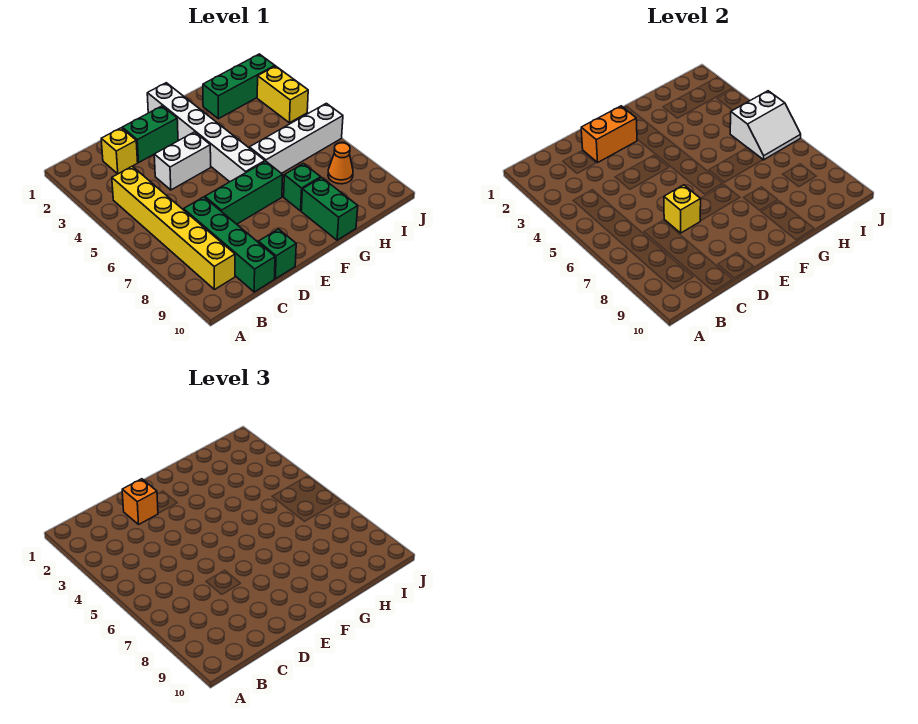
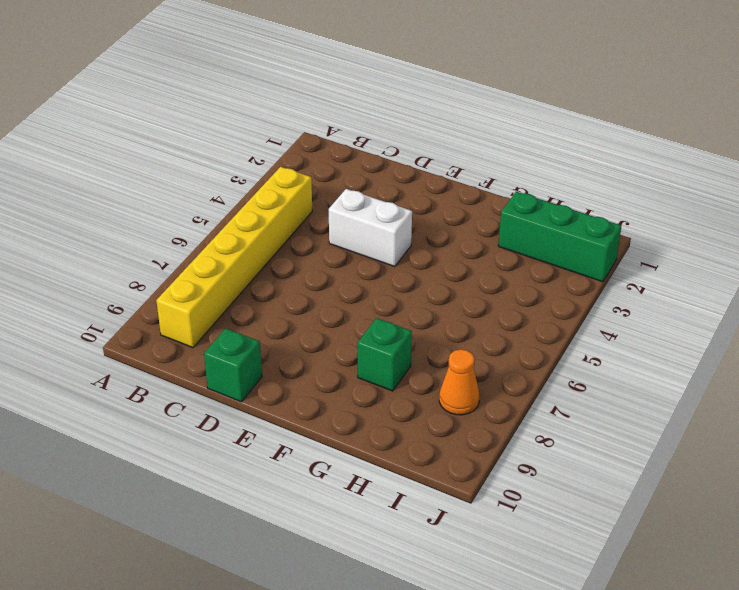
none -> yellow brick C2 level 1
none -> green brick C7:C10 level 1
none -> green brick D2:E2 level 1

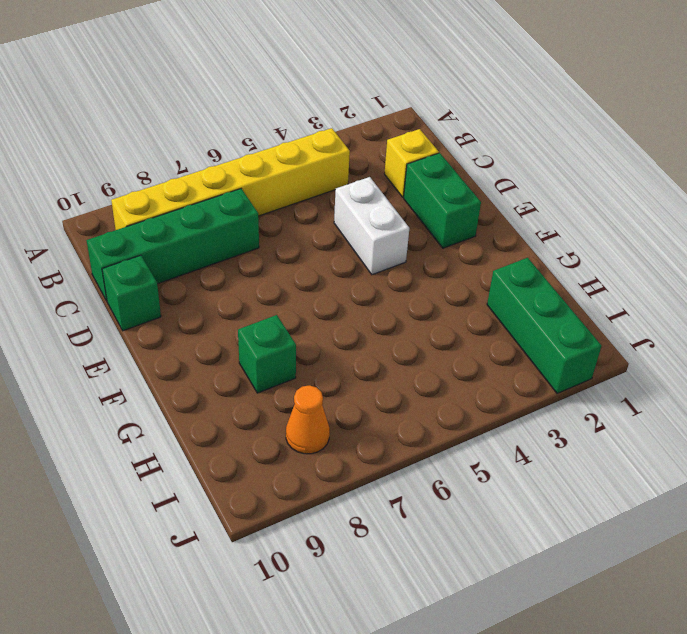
none -> green brick D7:F7 level 1
none -> white brick F1:F6 level 1
none -> white brick G6:J6 level 1

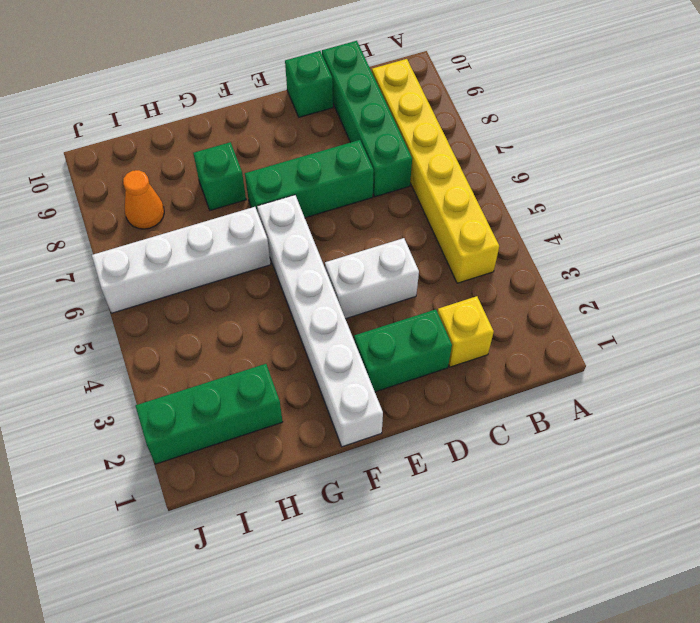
none -> green brick G9:G10 level 1
none -> yellow brick J3:J4 level 1
none -> orange brick D2:E2 level 2

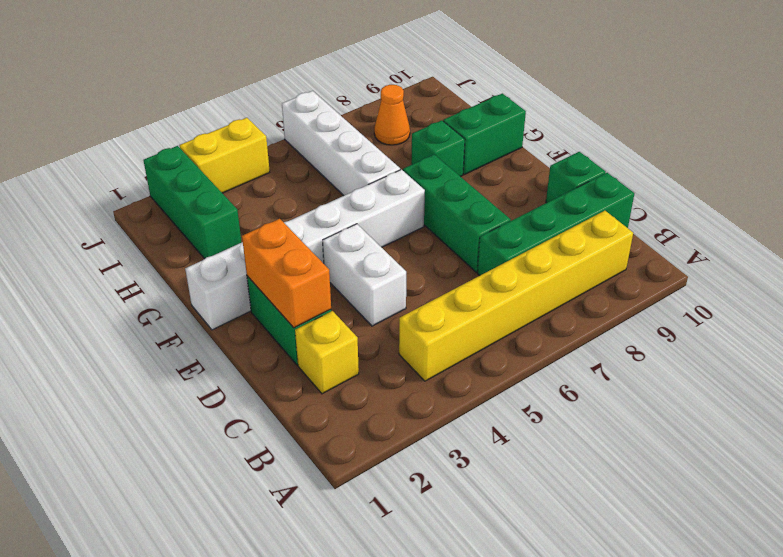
none -> yellow brick D7 level 2
none -> white slope I5:J6 level 2 top 5
none -> orange brick D2 level 3

